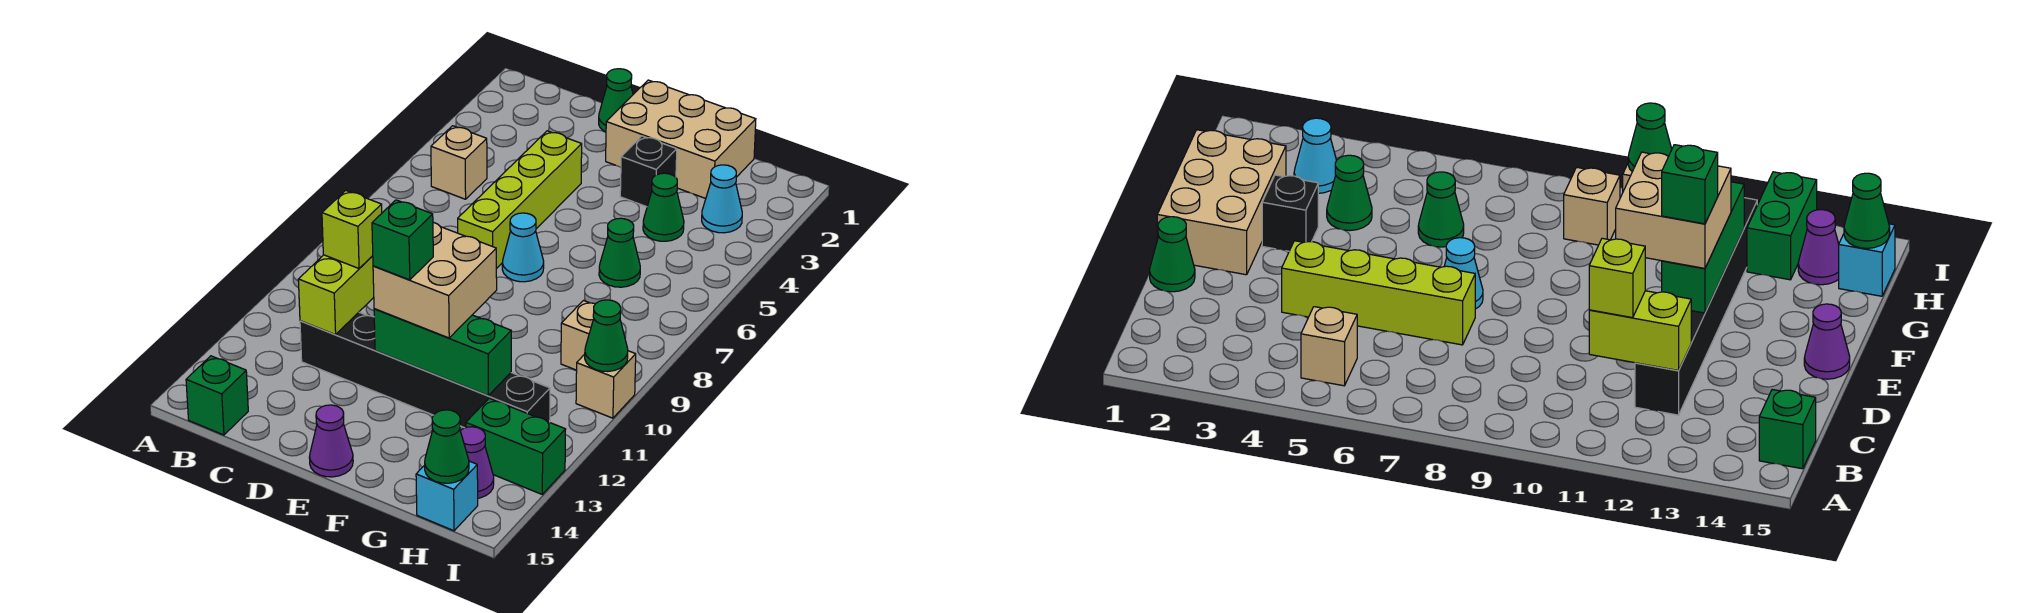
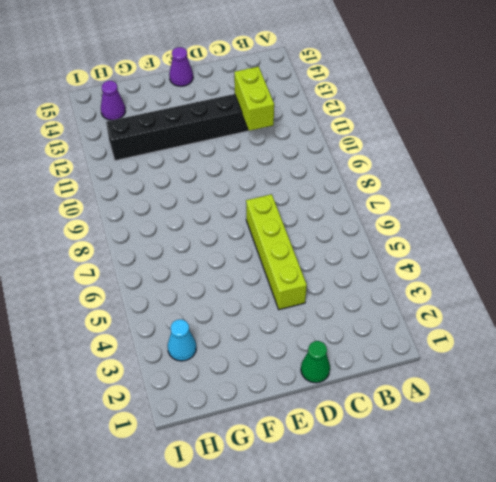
none -> tan brick B5 level 1
none -> green brick B15 level 1
none -> tan brick E1:G2 level 1

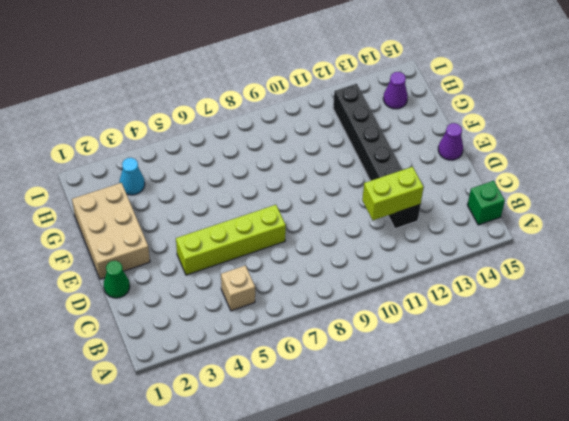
none -> cyan cone E7 level 1
none -> black brick F3 level 1
none -> green cone G4 level 1

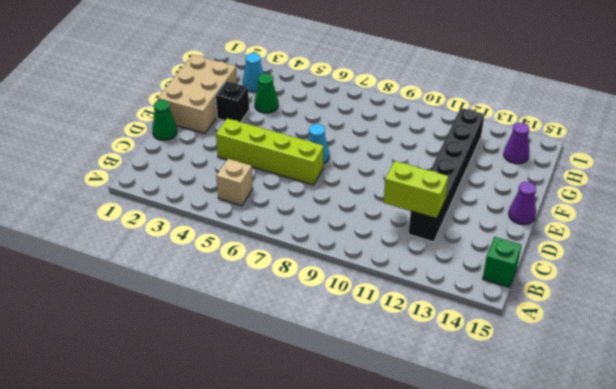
none -> green cone G6 level 1
none -> tan brick H9 level 1
none -> green brick H13:I13 level 1

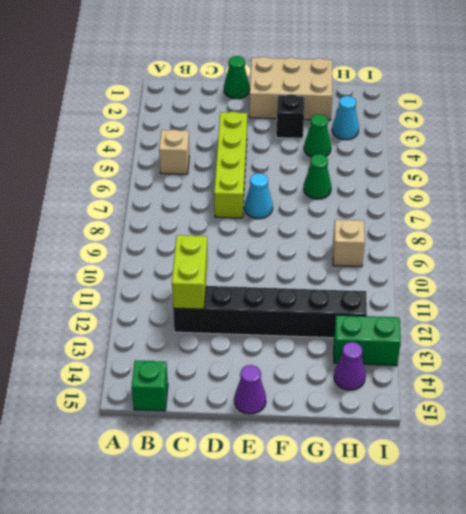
none -> cyan brick H15 level 1
none -> tan brick I10 level 1
none -> green brick E12:G12 level 2

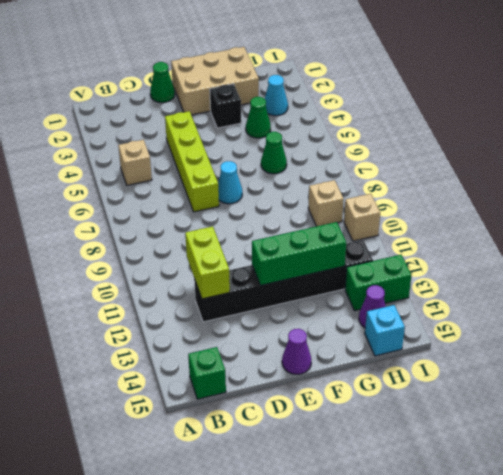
none -> green cone H15 level 2
none -> green cone I10 level 2
none -> lime brick C11 level 3

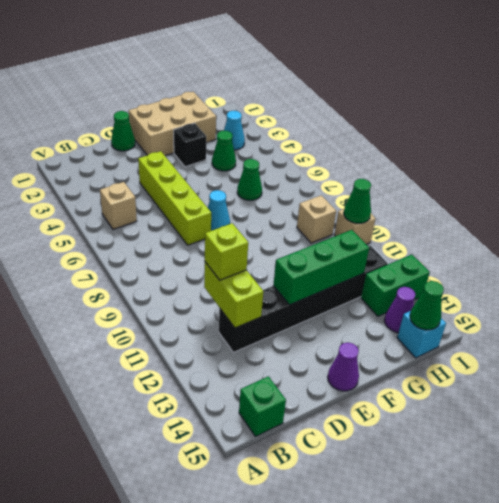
none -> tan brick E11:F12 level 3
none -> green brick E12 level 4

